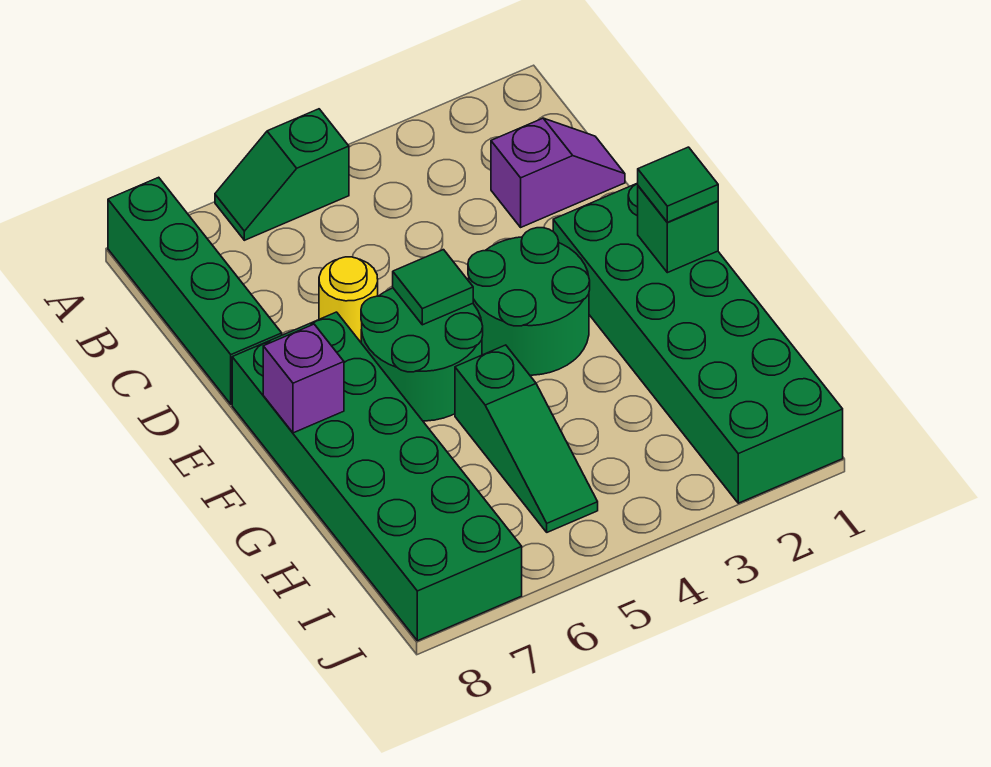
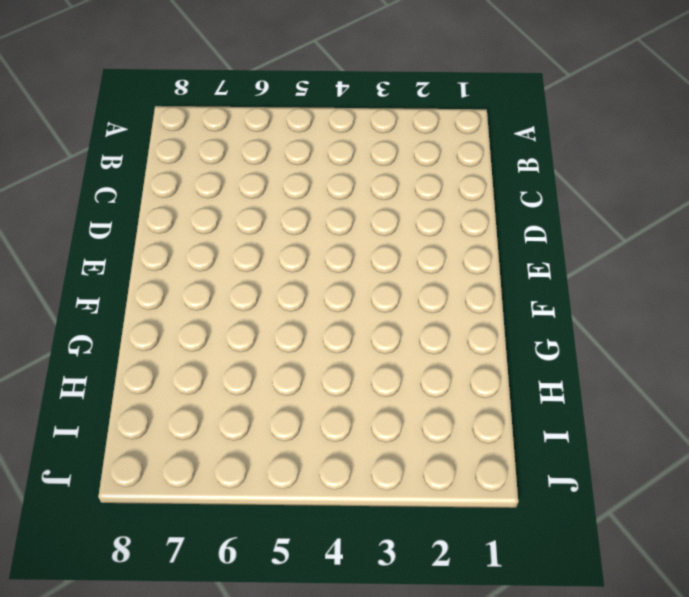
none -> green slope A5:A6 level 1 top 5
none -> green brick A8:D8 level 1
none -> purple slope C1:C2 level 1 top 2

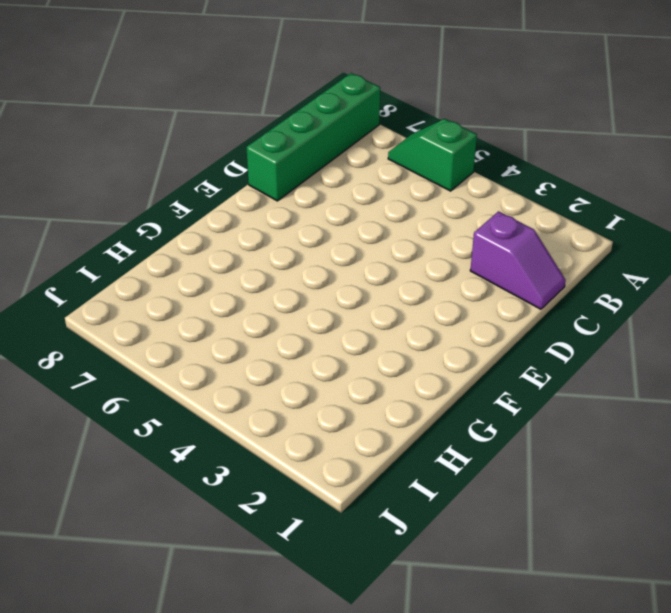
none -> yellow round brick D6 level 1
none -> green brick E1:J2 level 1
none -> green round brick E3:F4 level 1

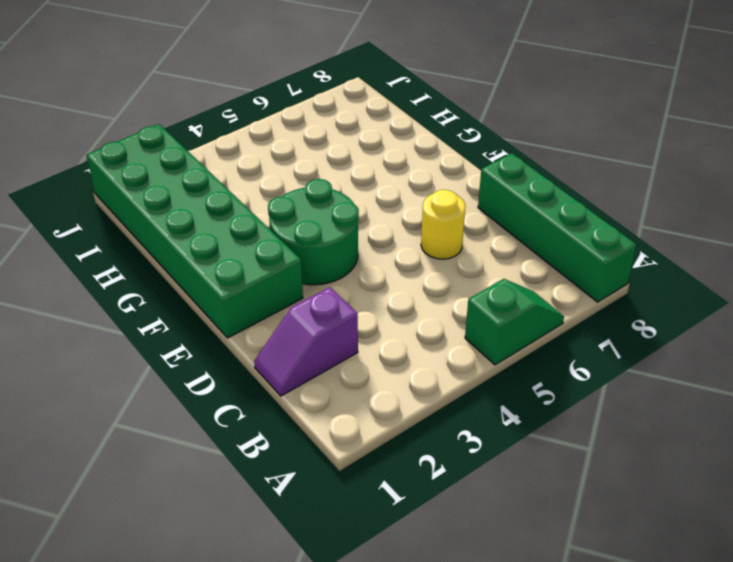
none -> green round brick E5:F6 level 1
none -> green brick E7:J8 level 1
none -> green slope G5:I5 level 1 top G

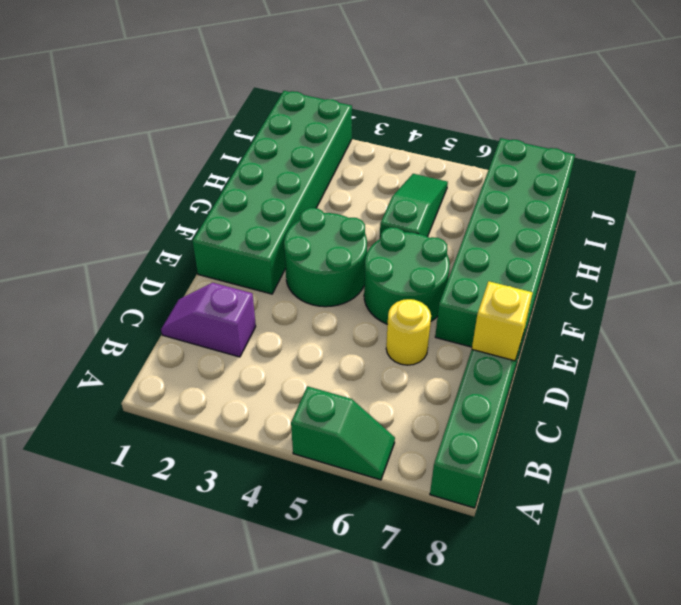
yellow brick D8 level 2 -> none
none -> green tile E5 level 2
none -> green brick F1 level 2
none -> purple brick F8 level 2

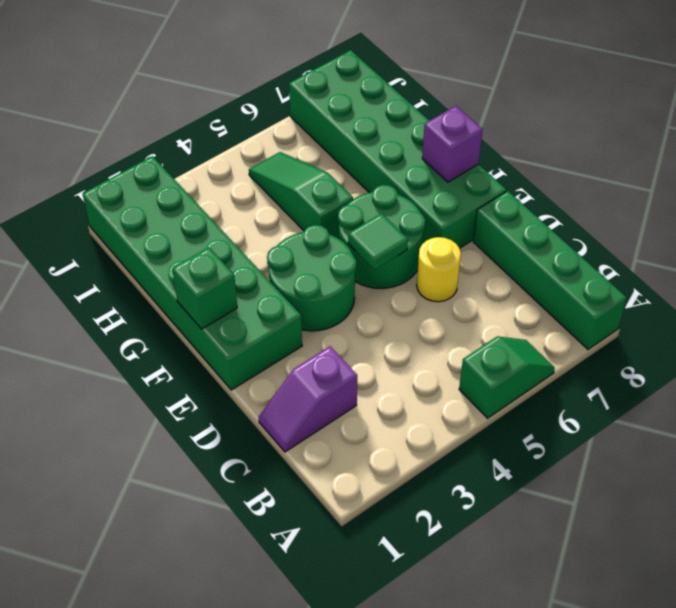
none -> green tile F1 level 3

